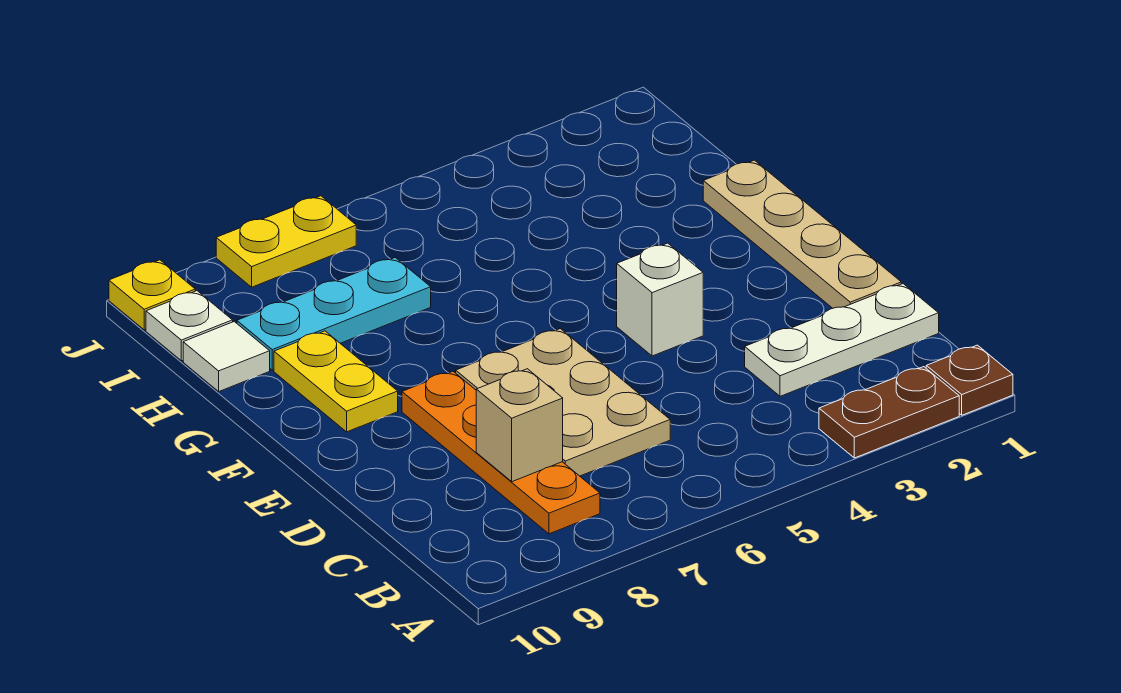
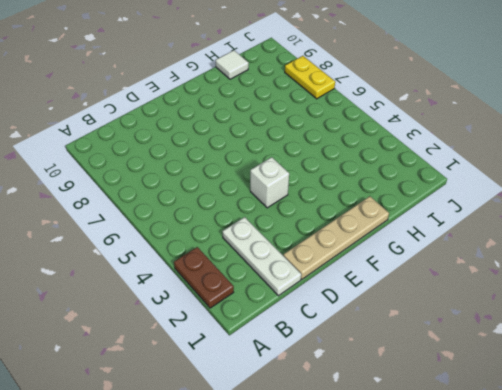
none -> brown plate A1 level 1
none -> orange plate B8:E8 level 1
none -> tan plate C6:E7 level 1

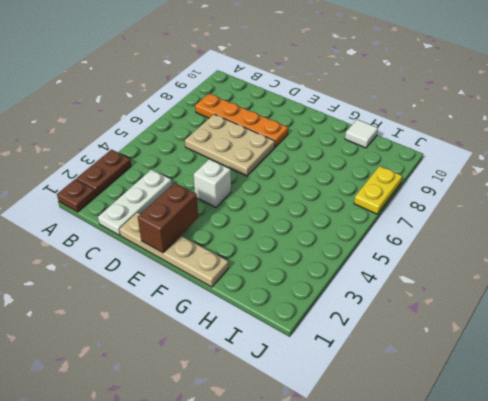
brown brick E1:E2 level 2 -> none
none -> yellow plate F9:G9 level 1
none -> cyan plate H7:H9 level 1
none -> white plate I10 level 1

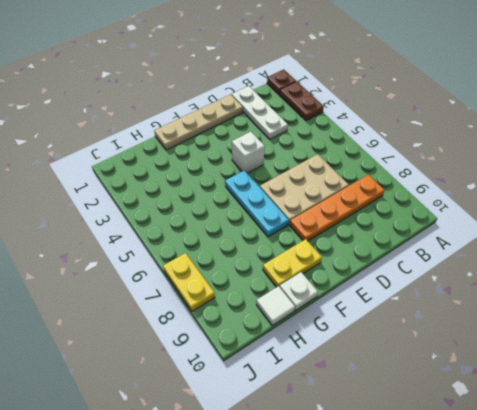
cyan plate F5:F7 level 1 -> cyan plate H7:H9 level 1
white plate G10 level 1 -> white plate I10 level 1
none -> yellow plate J10 level 1
none -> tan brick C8 level 2

